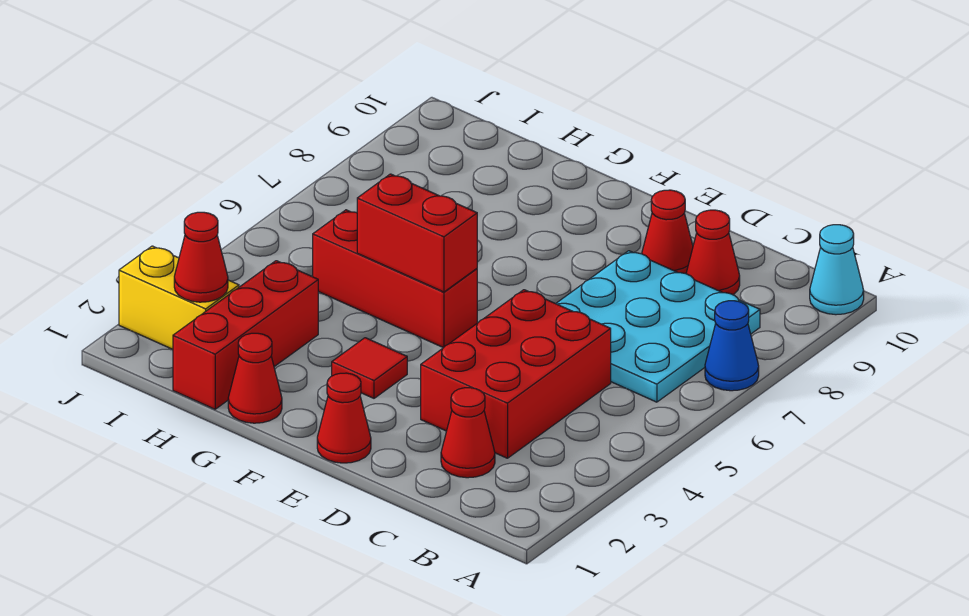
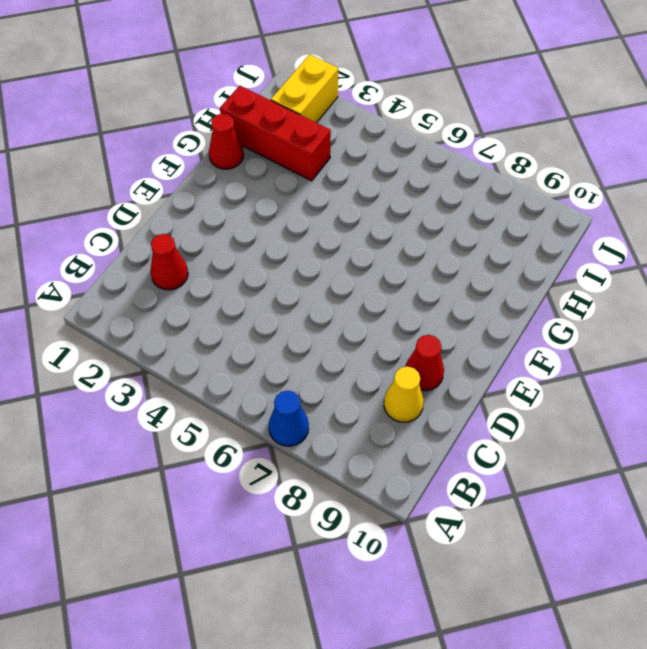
yellow cone C9 level 1 -> red cone C9 level 1
none -> cyan cone A10 level 1
none -> cyan plate B6:D8 level 1
none -> red brick C3:D5 level 1

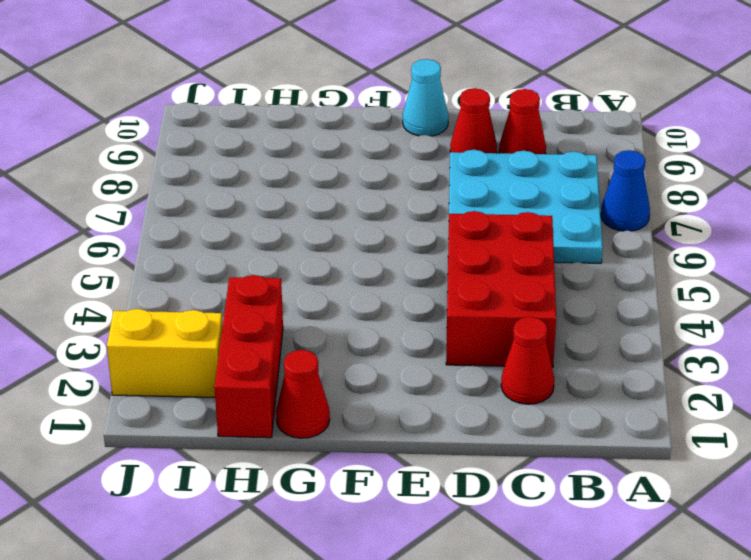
cyan cone E10 level 1 -> cyan cone A10 level 1
none -> red cone E1 level 1
none -> red tile F3 level 1
none -> red brick F5:H5 level 1

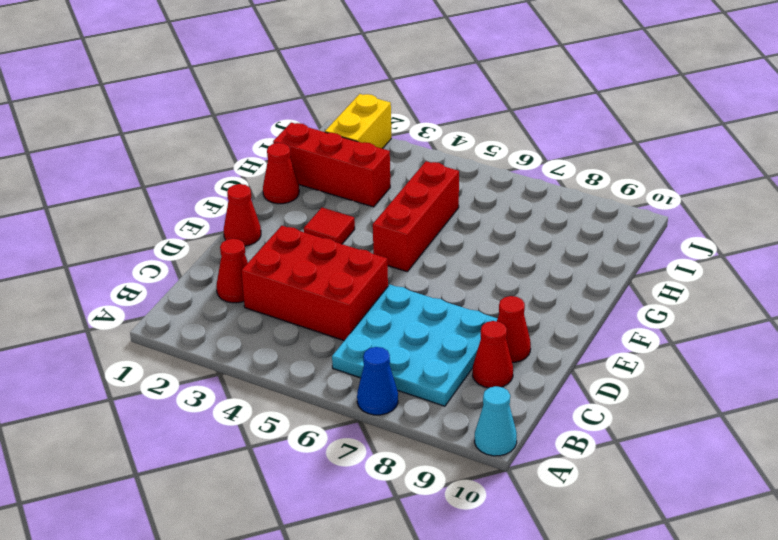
none -> red brick F5:G5 level 2
none -> red cone I2 level 2

